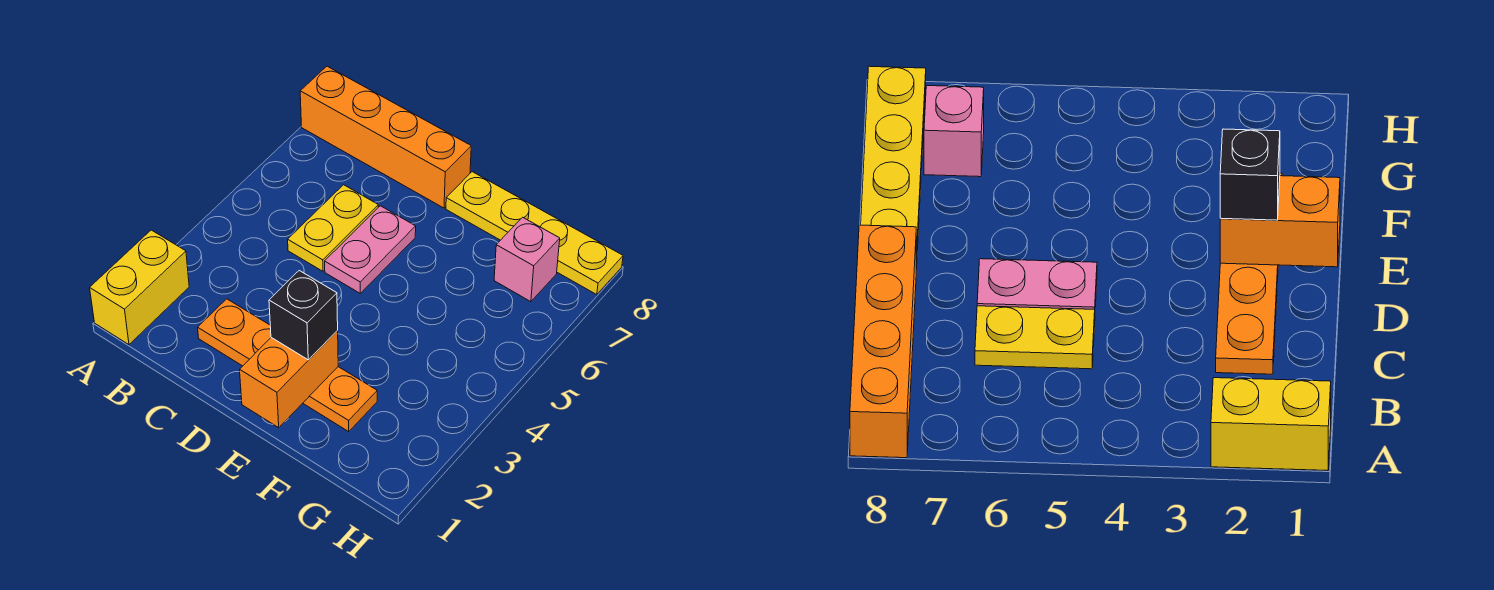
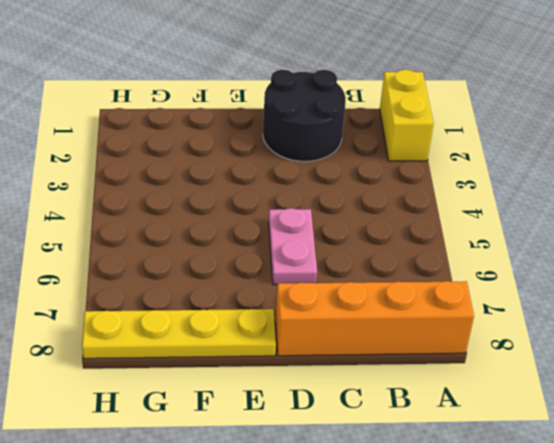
black round brick C1:D2 level 1 -> orange plate C2:F2 level 1
none -> yellow plate C5:C6 level 1
none -> pink brick G7 level 1

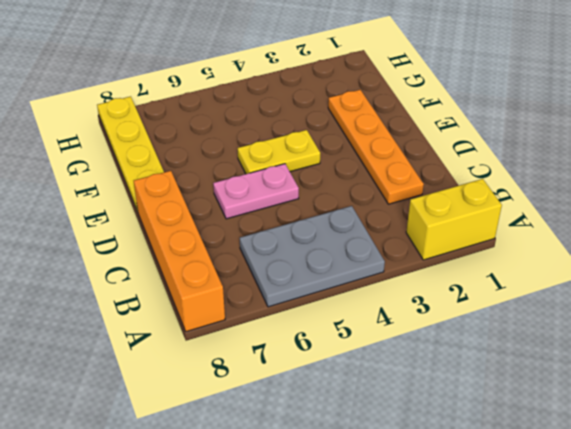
grey plate A4:B6 level 1 -> none
yellow plate E4:E5 level 1 -> yellow plate C5:C6 level 1
none -> pink brick G7 level 1
none -> orange brick E1:E2 level 2

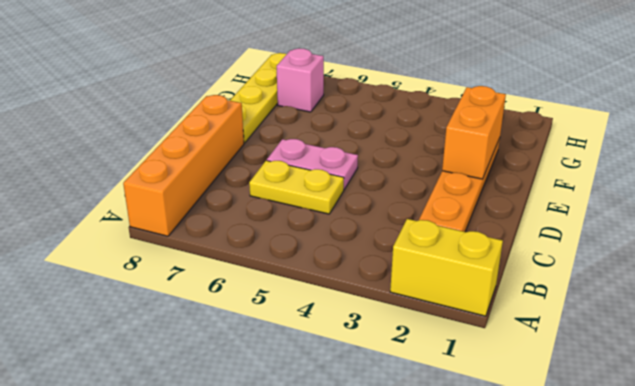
orange brick E2:F2 level 2 -> orange brick E1:E2 level 2
none -> black brick E2 level 3

